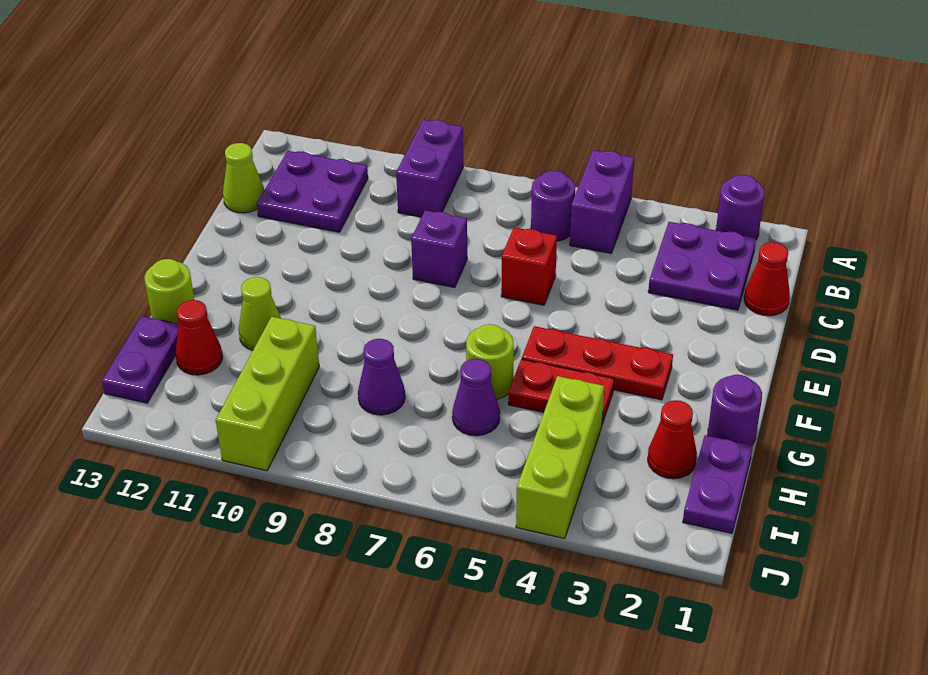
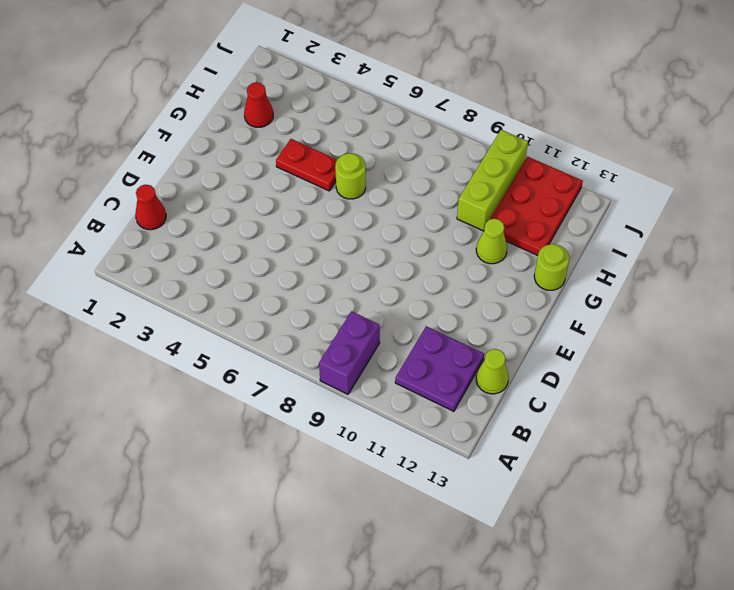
red plate H11:J12 level 1 -> red cone H12 level 1
none -> purple round brick A2 level 1
none -> purple brick A5:B5 level 1
none -> purple plate B2:C3 level 1

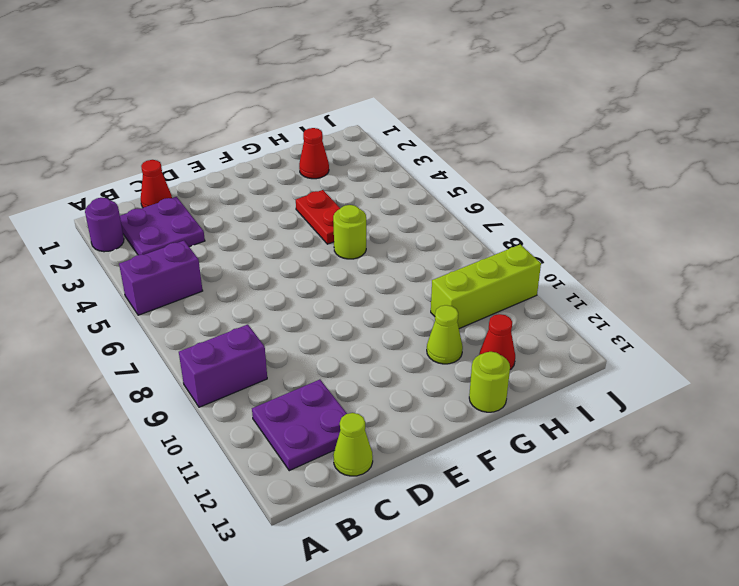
none -> purple round brick B6 level 1
none -> red brick D6 level 1
none -> purple brick D8 level 1

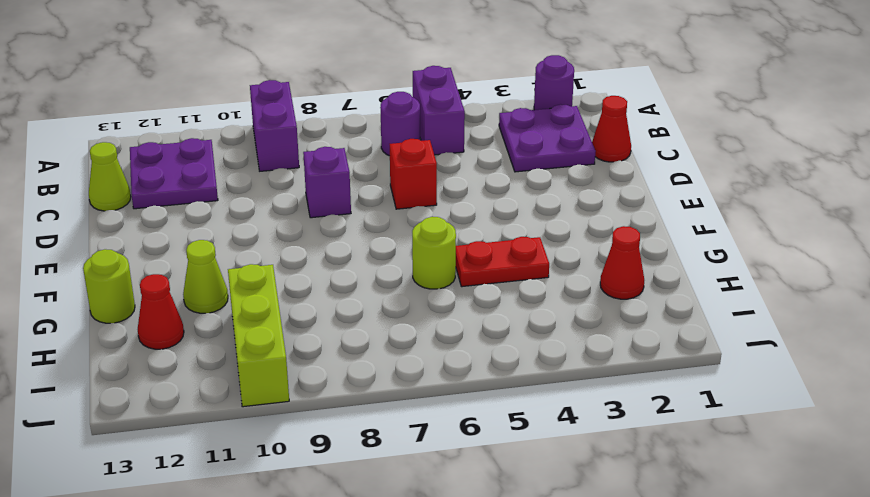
none -> red plate F3:F5 level 1
none -> purple round brick G1 level 1
none -> purple plate H1:I1 level 1

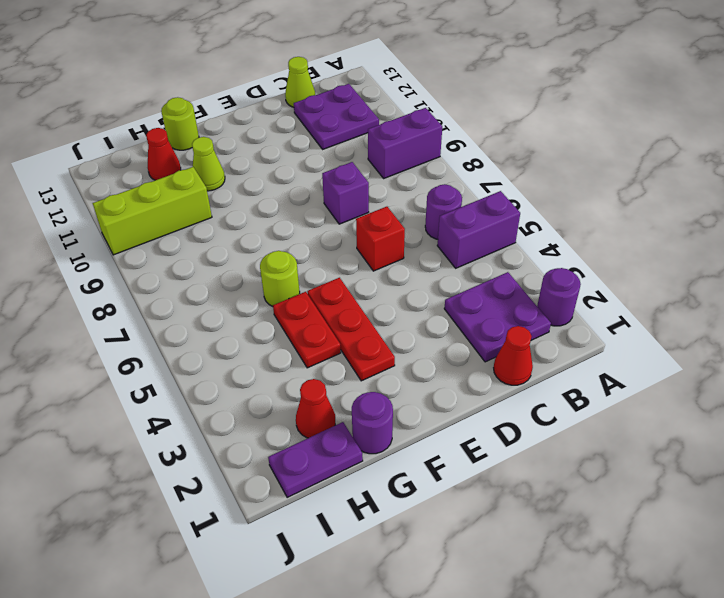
none -> lime brick H4:J4 level 1
none -> purple cone H6 level 1
none -> purple cone H8 level 1

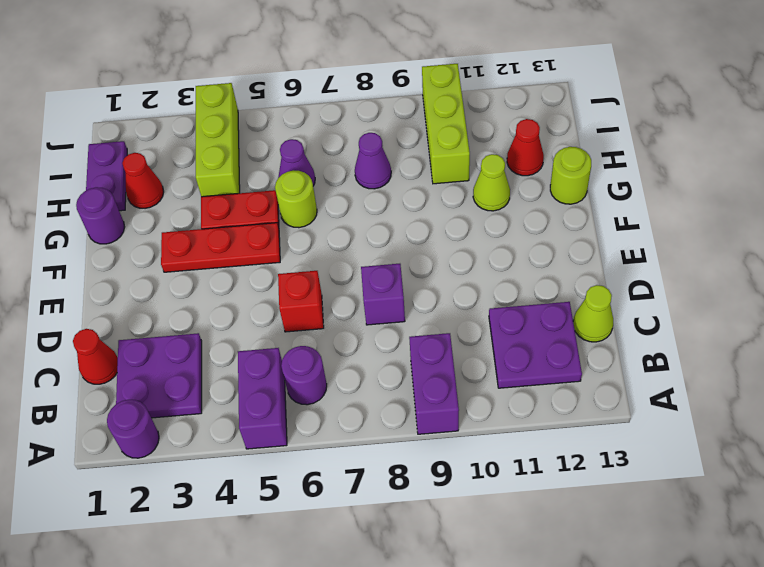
none -> purple plate H13:I13 level 1

